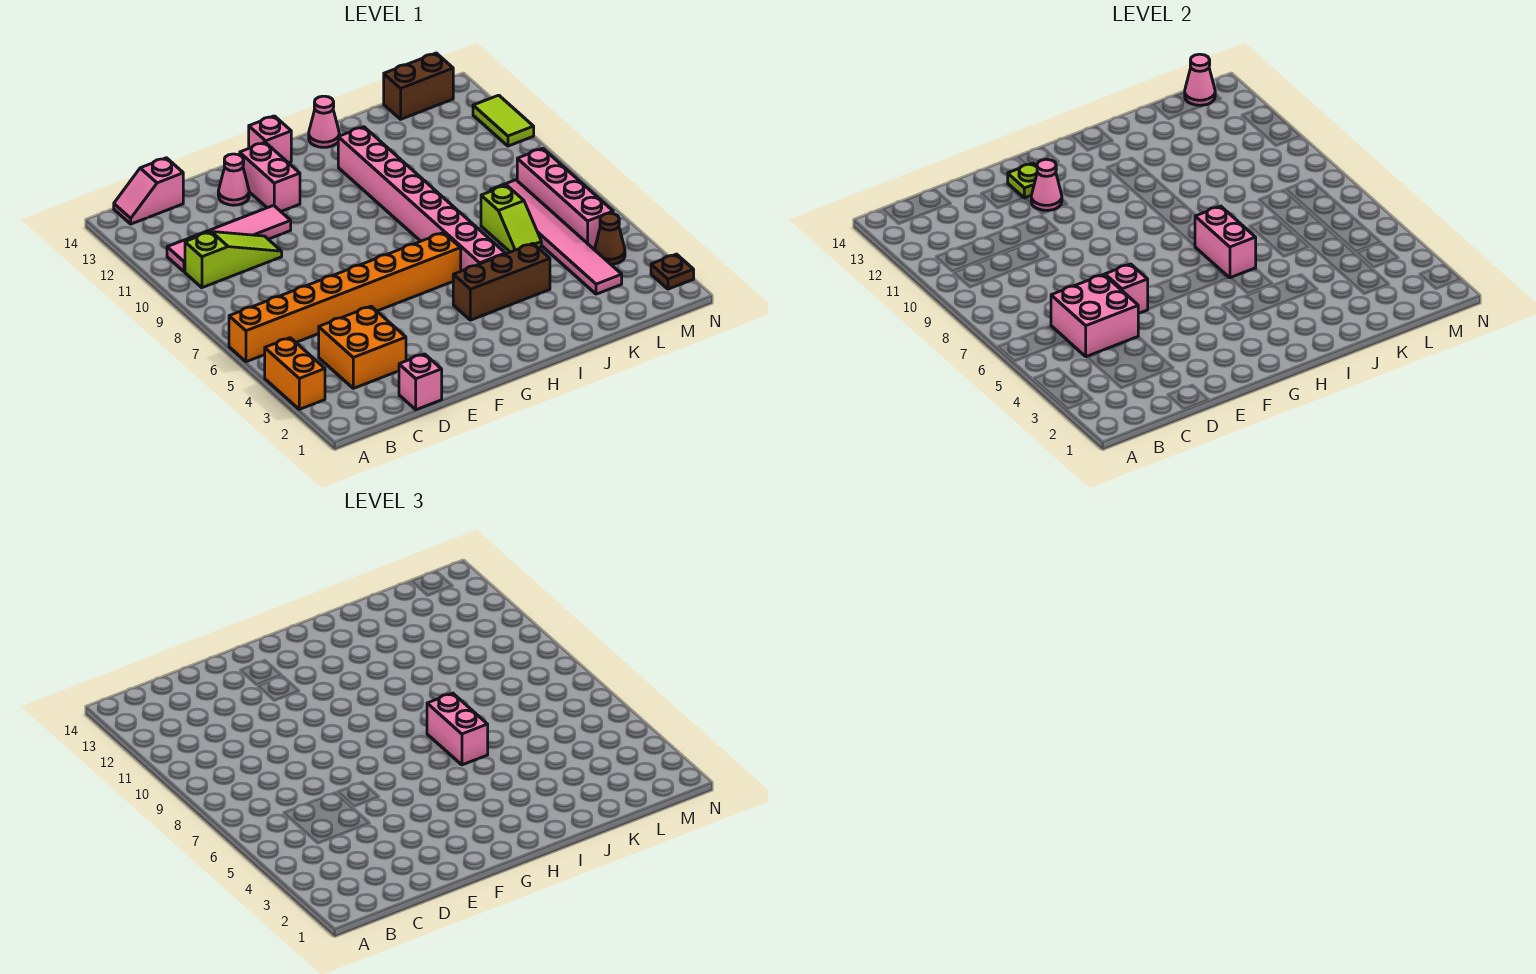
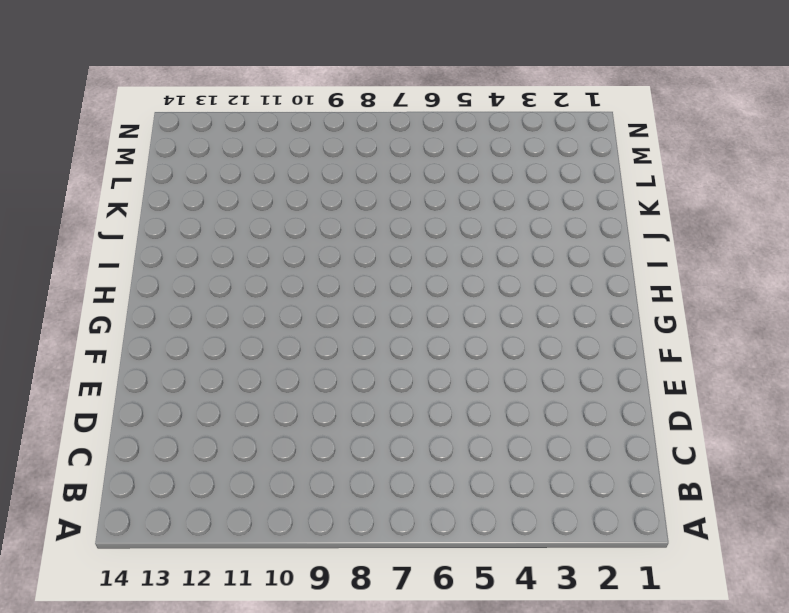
none -> orange brick A3:A4 level 1
none -> orange brick A6:H6 level 1
none -> lime slope B10:D10 level 1 top B

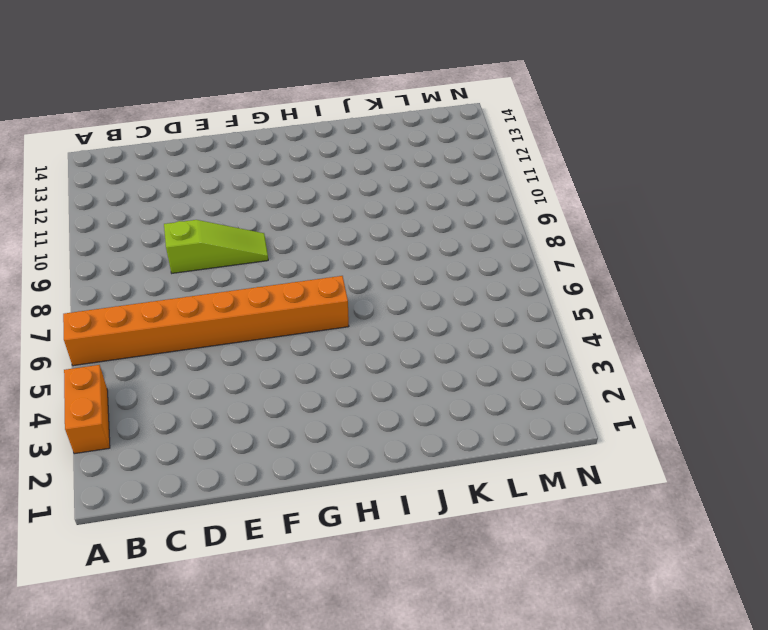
lime slope D9:F9 level 1 top D -> lime slope B10:D10 level 1 top B
none -> pink tile B11:E11 level 1
none -> pink slope B14:C14 level 1 top C
none -> orange brick C3:D4 level 1

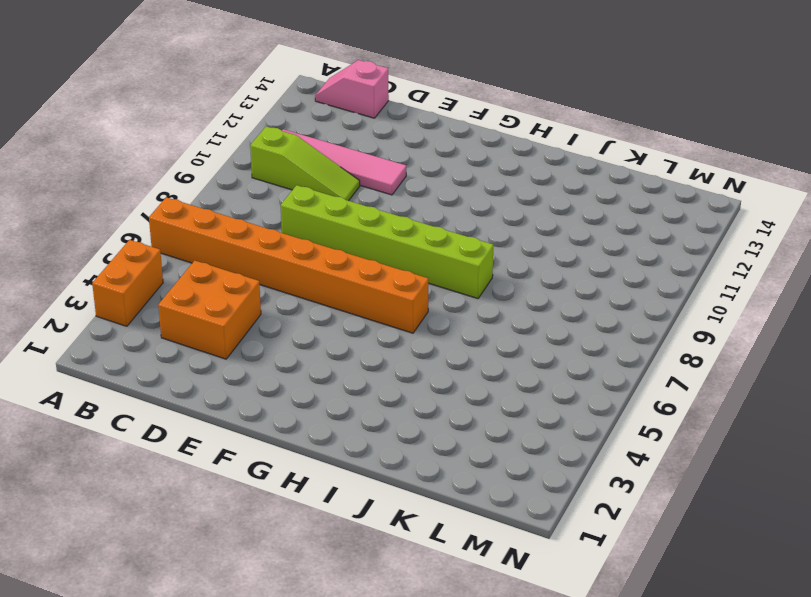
lime brick D8:I8 level 1 -> pink brick I5:I12 level 1
none -> pink brick D1 level 1
none -> pink cone E13 level 1
none -> pink brick F12:F13 level 1

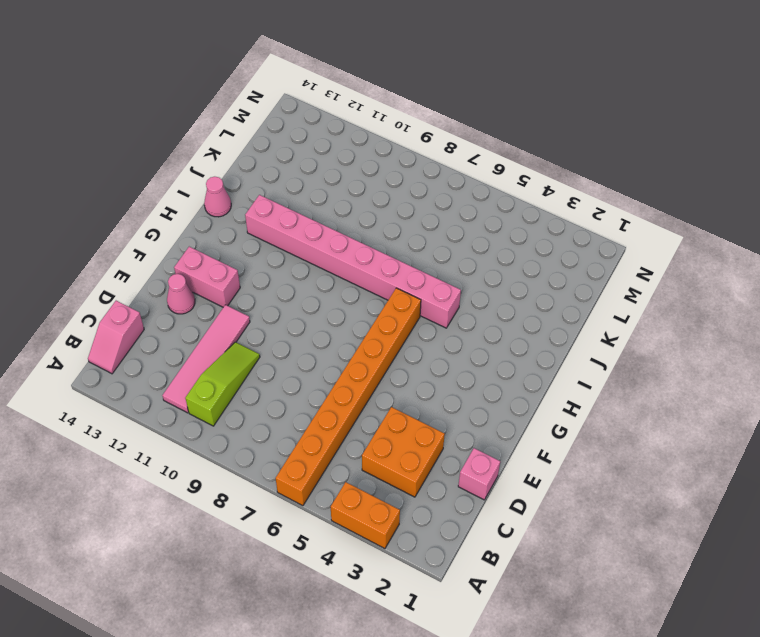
none -> pink brick G14 level 1
none -> brown brick H4:J4 level 1
none -> lime slope K6:K7 level 1 top 7

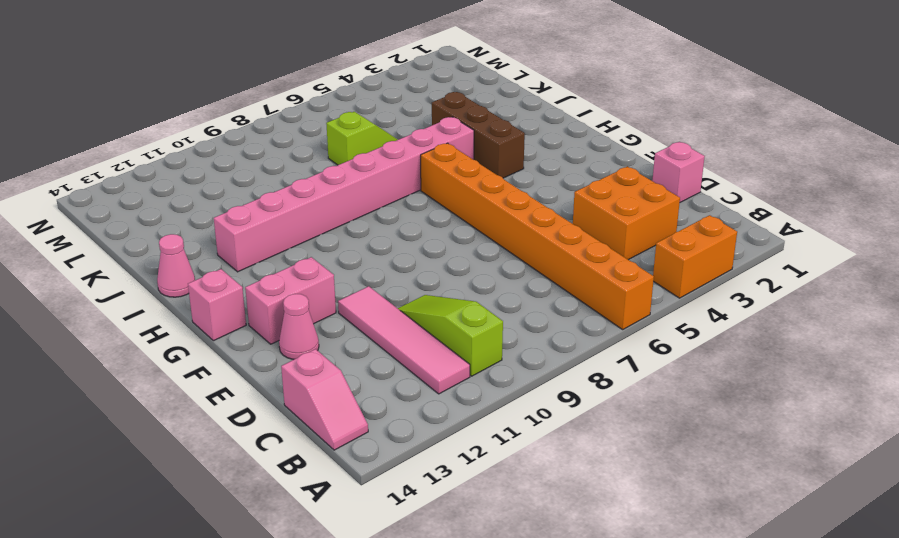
none -> pink tile L3:L8 level 1
none -> brown brick L14:M14 level 1
none -> brown cone M4 level 1

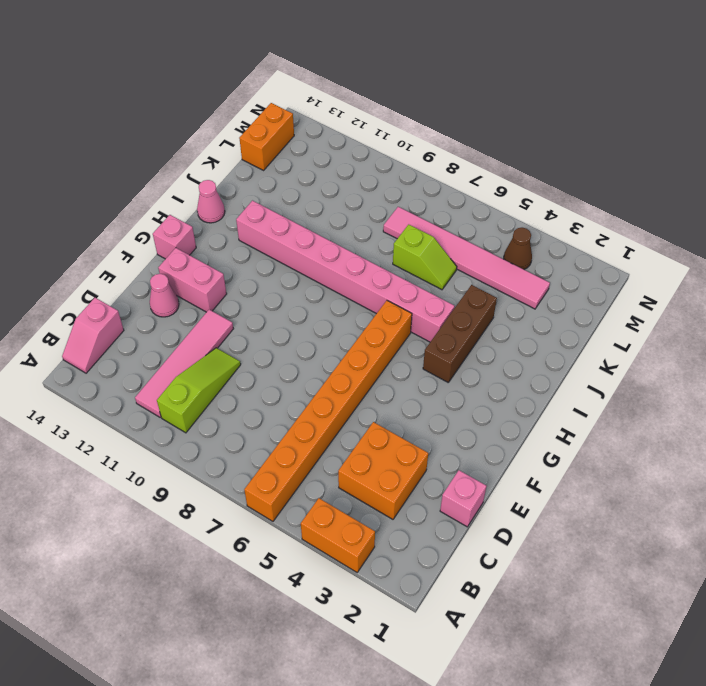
orange brick L14:M14 level 1 -> brown brick L14:M14 level 1
none -> pink brick M5:M8 level 1
none -> brown plate N2 level 1
none -> lime tile N11:N12 level 1

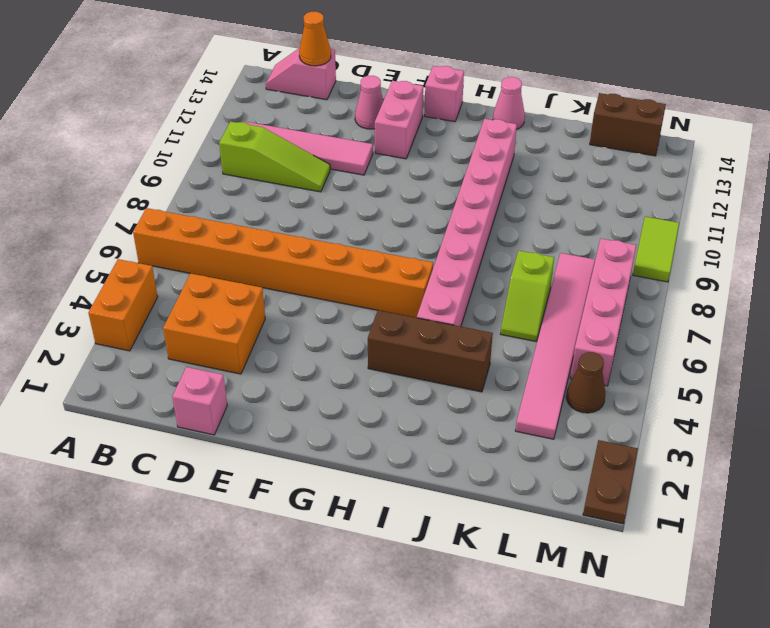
orange cone C14 level 2 -> none
brown plate N1:N2 level 1 -> brown plate N2 level 1
lime tile N9:N10 level 1 -> lime tile N11:N12 level 1
none -> pink brick C5:D6 level 2
none -> pink brick E6 level 2
none -> pink cone F12 level 2

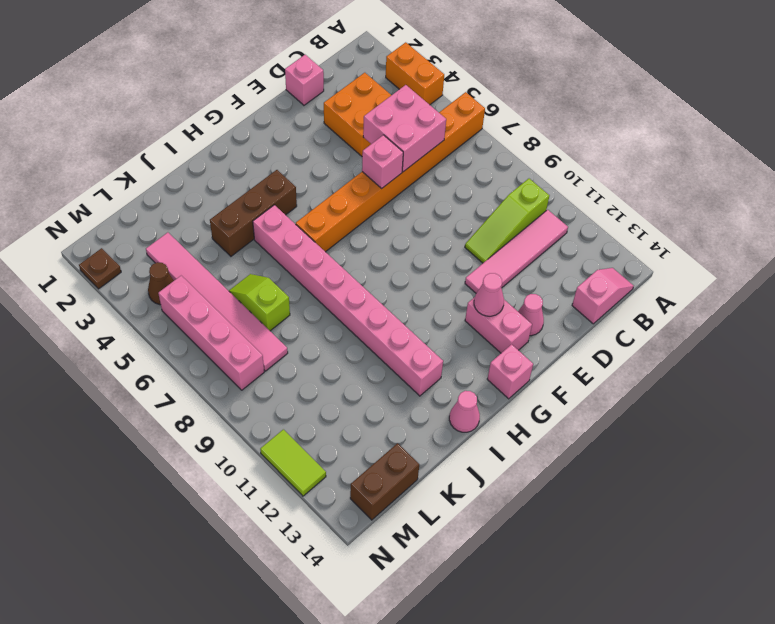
none -> lime plate F13 level 2
none -> pink brick I6:I7 level 2
none -> pink cone M14 level 2

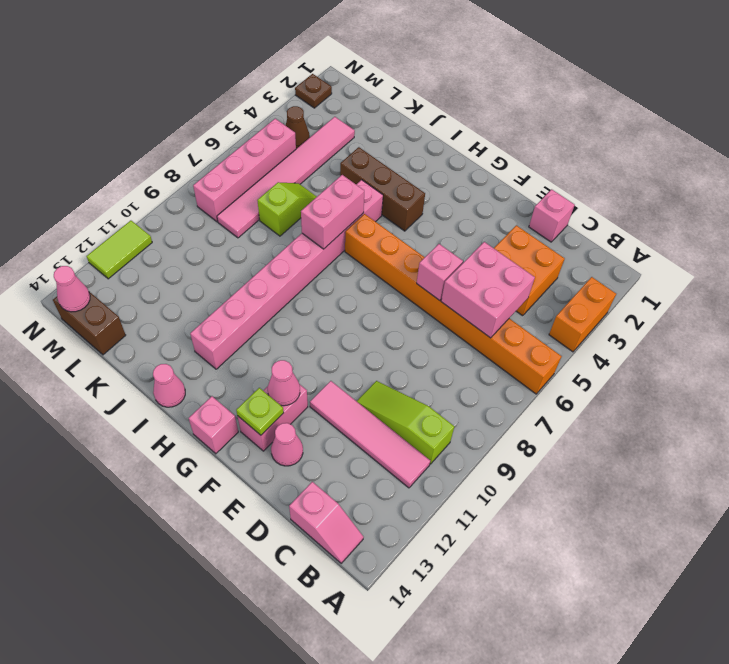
none -> pink brick I6:I7 level 3

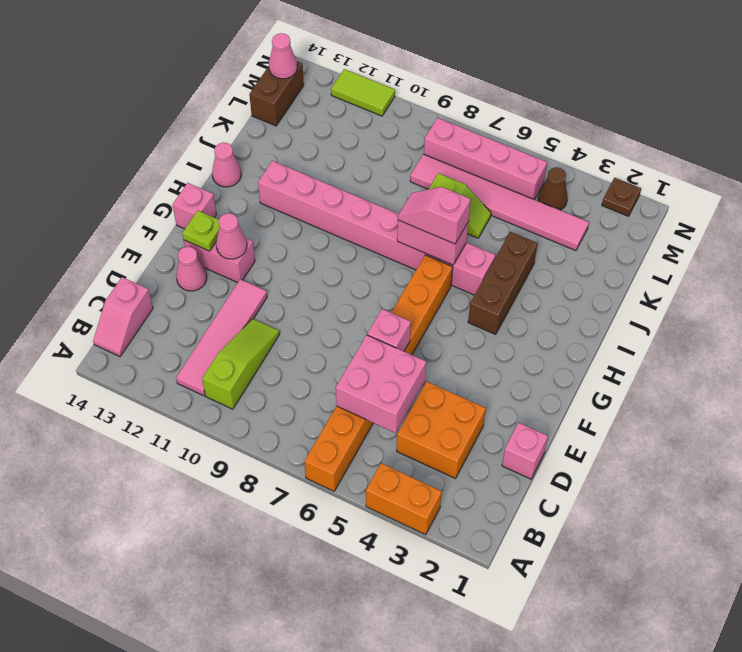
pink slope I6:I7 level 3 top 6 -> pink brick I6:I7 level 3

